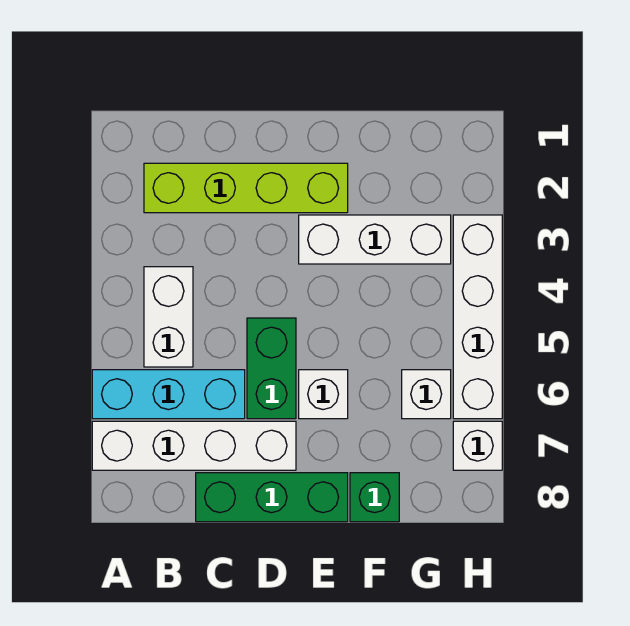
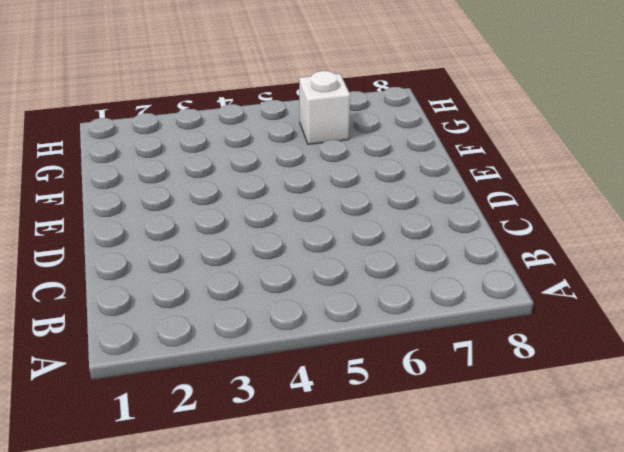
none -> cyan brick A6:C6 level 1
none -> white brick A7:D7 level 1
none -> lime brick B2:E2 level 1

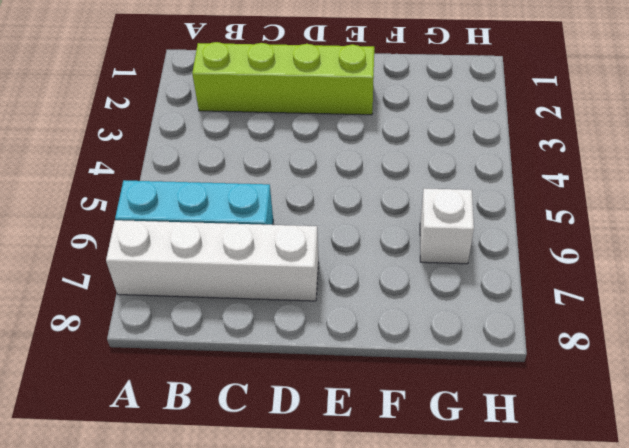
none -> white brick B4:B5 level 1
none -> green brick C8:E8 level 1
none -> green brick D5:D6 level 1

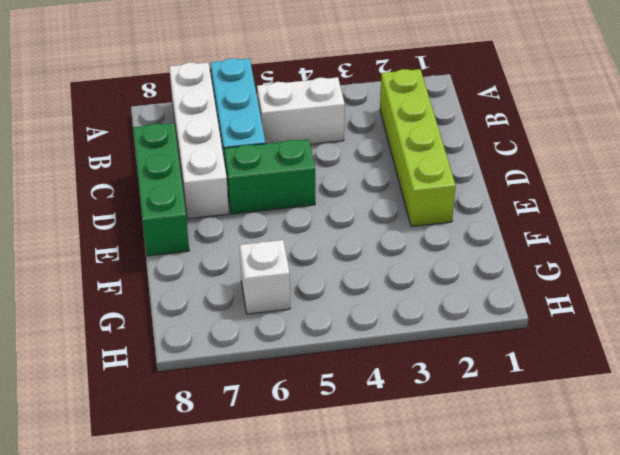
none -> white brick E3:G3 level 1
none -> white brick E6 level 1
none -> green brick F8 level 1

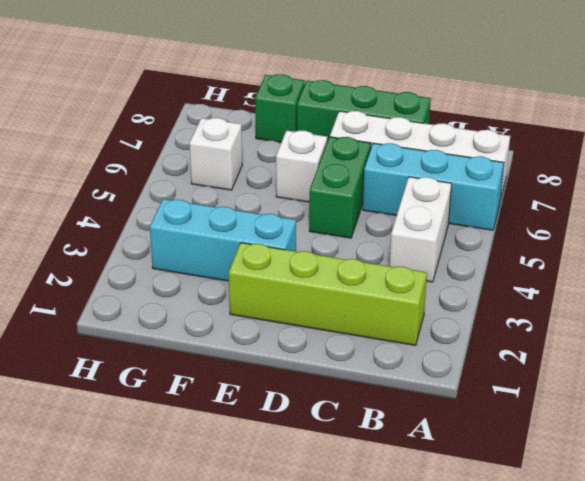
cyan brick E3:G3 level 1 -> white brick E3:G3 level 1
none -> white brick H3:H6 level 1
none -> white brick H7 level 1

